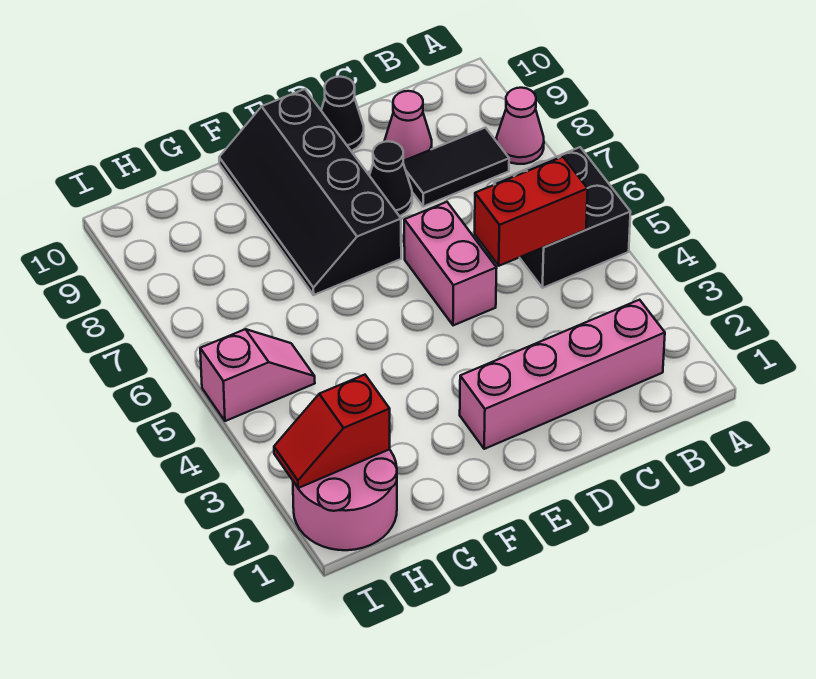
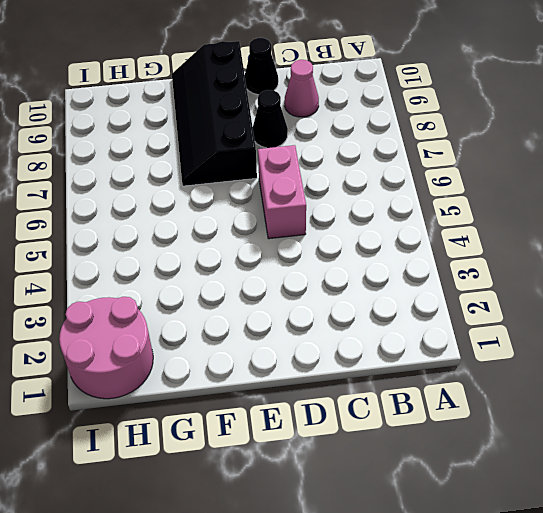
none -> black brick A5:B6 level 1
none -> pink cone A8 level 1
none -> pink brick B2:E2 level 1

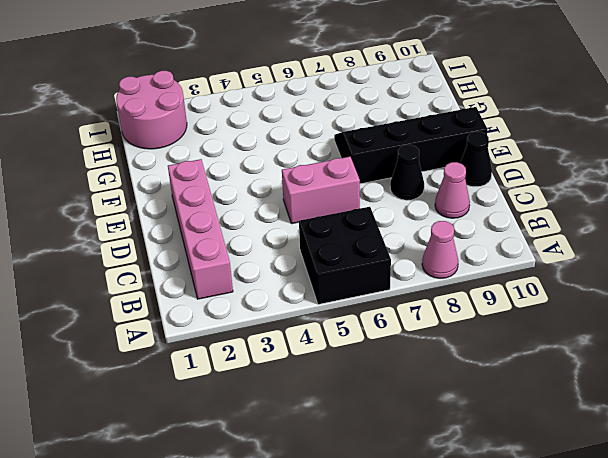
none -> black tile B8:C8 level 1
none -> pink slope H5:I5 level 1 top I
none -> red brick B5:C5 level 2

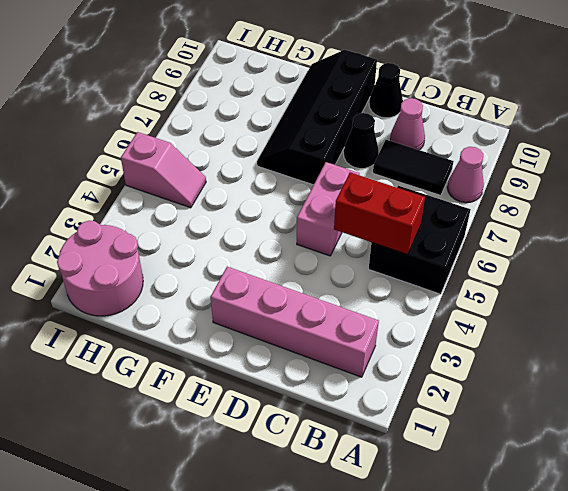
none -> red slope H2:I2 level 2 top H

